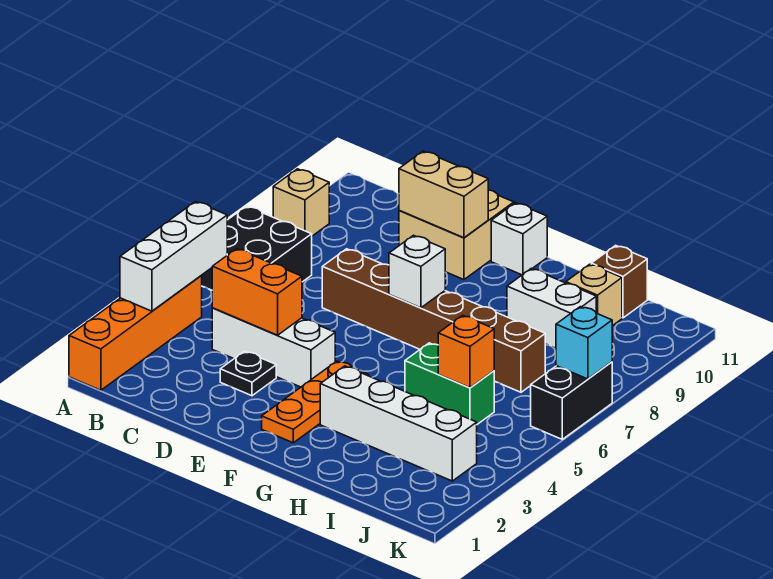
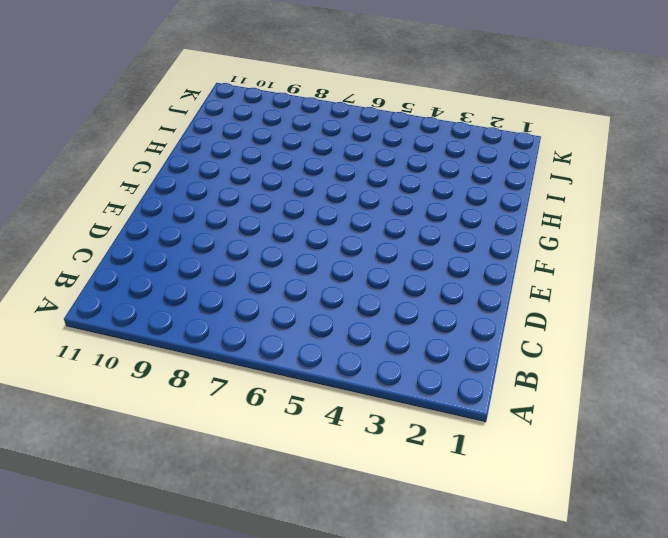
none -> orange brick A1:A4 level 1
none -> black brick A6:B7 level 1
none -> tan brick A9 level 1

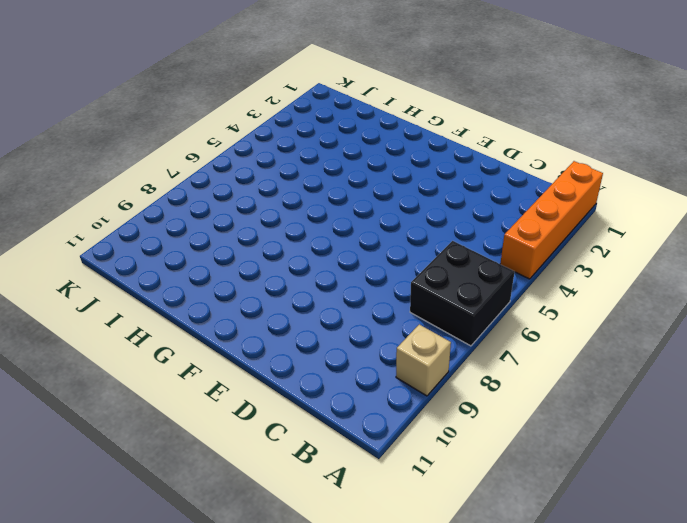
none -> white brick C4:E4 level 1
none -> black plate D3 level 1
none -> brown brick D7:I7 level 1

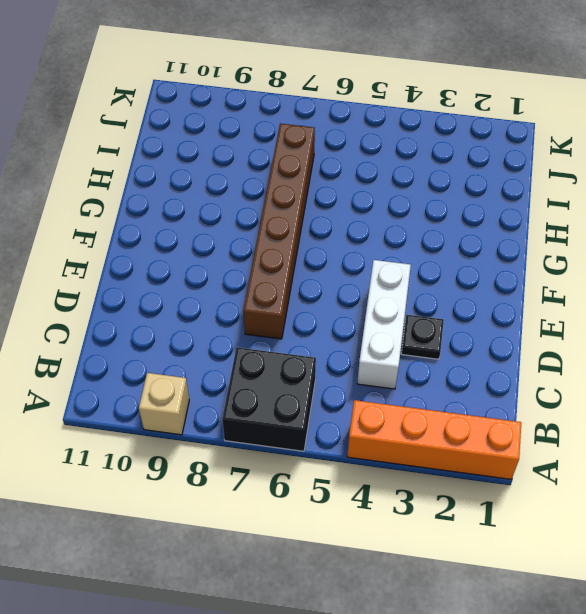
none -> tan brick D10:E11 level 1
none -> orange plate F2:F4 level 1
none -> white brick F11 level 1

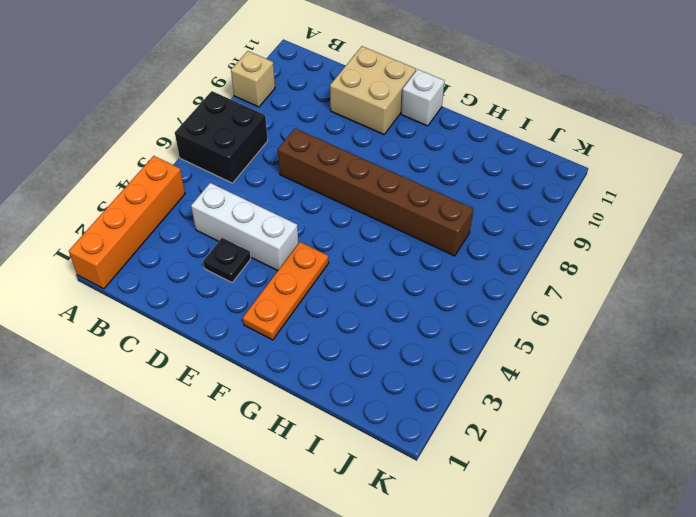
none -> white brick G3:J3 level 1
none -> green brick H5:I5 level 1
none -> white brick H9:I9 level 1

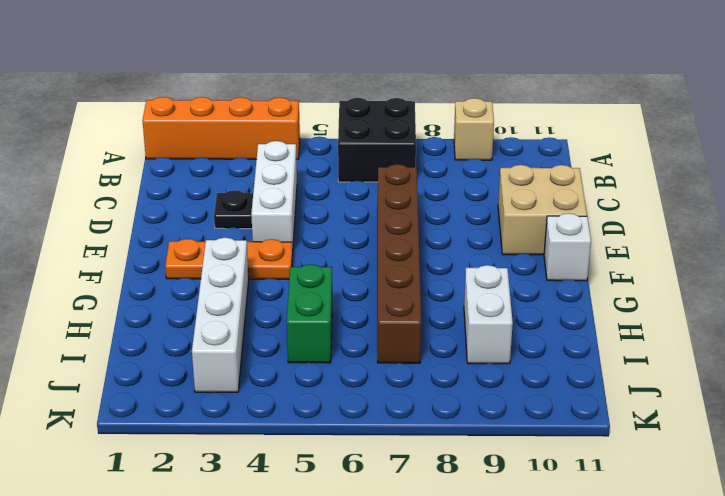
none -> tan brick I10 level 1
none -> brown brick I11 level 1
none -> black brick K6:K7 level 1

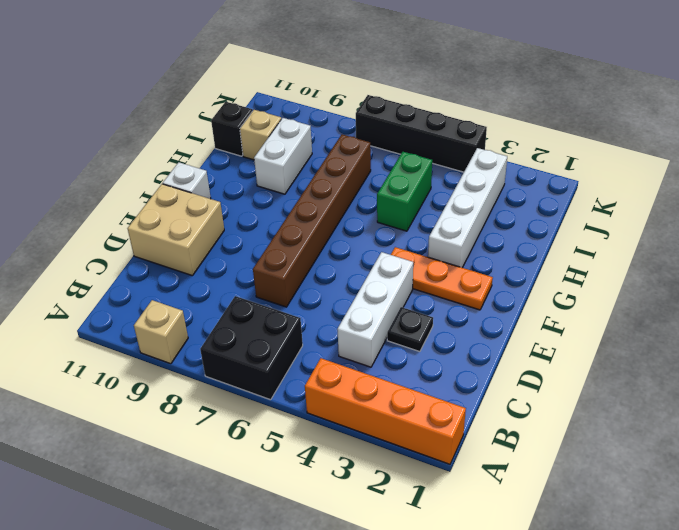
black brick I11 level 1 -> brown brick I11 level 1
black brick K4:K7 level 1 -> black brick K6:K7 level 1
none -> white brick A3:A5 level 2
none -> orange brick C4:D4 level 2
none -> tan brick D10:E10 level 2

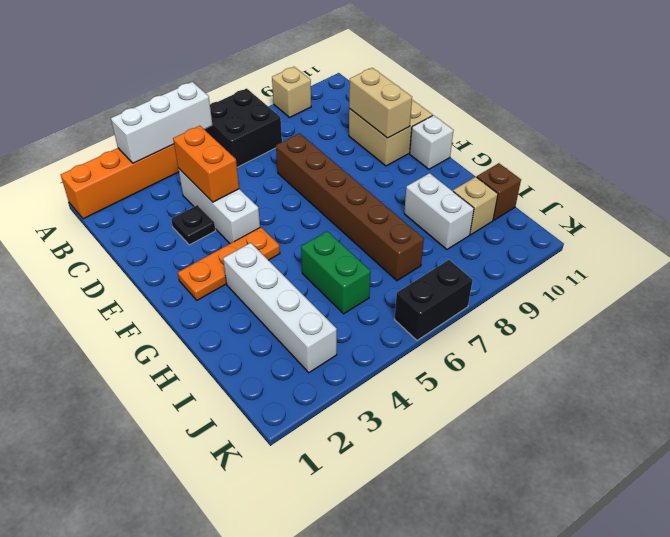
none -> white brick F7 level 2
none -> orange brick I5 level 2
none -> cyan brick K7 level 2

